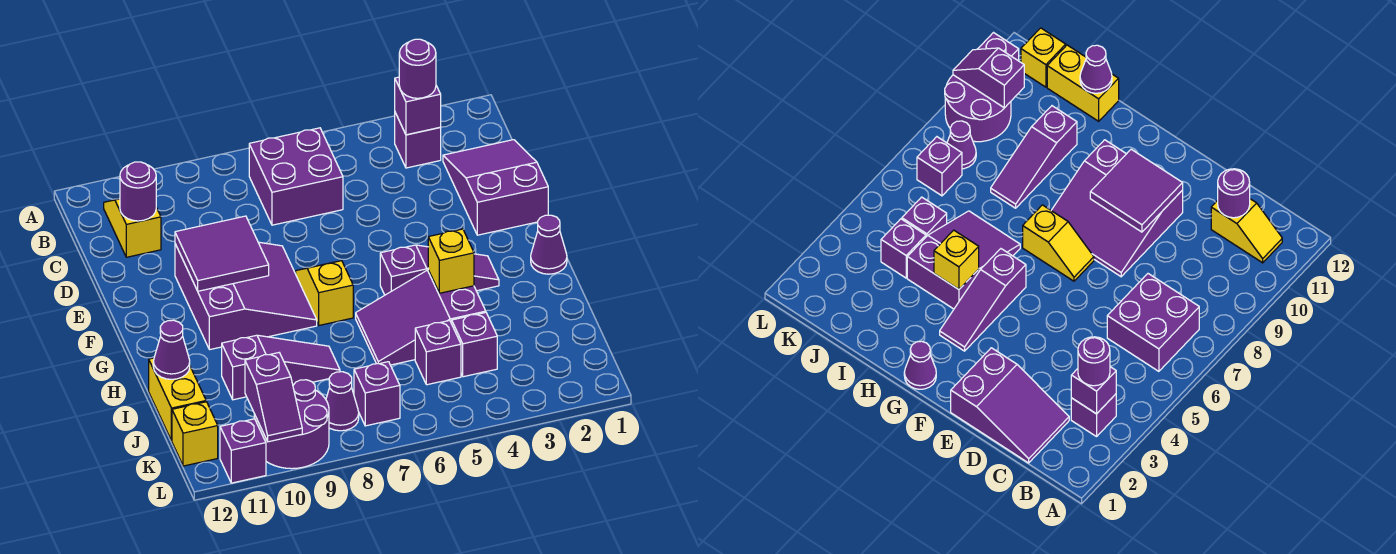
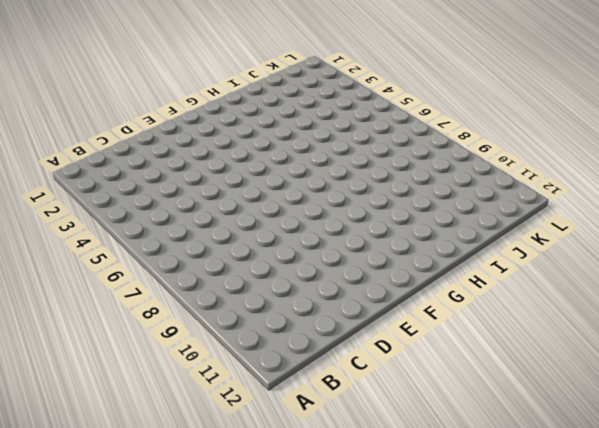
none -> purple brick B3 level 1
none -> purple brick B6:C7 level 1
none -> yellow slope B11:C11 level 1 top C

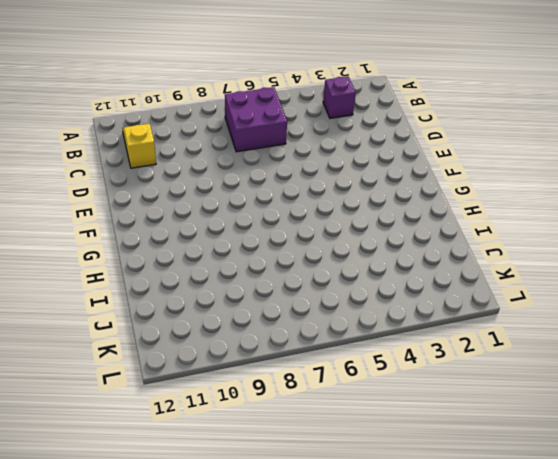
none -> purple slope C1:E2 level 1 top E
none -> purple slope E8:G10 level 1 top 10
none -> yellow slope F7:G7 level 1 top G

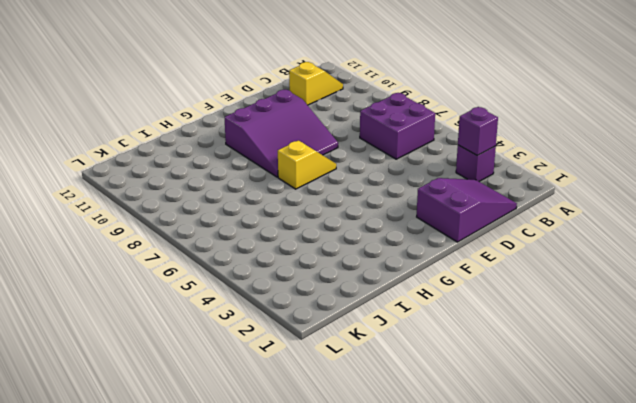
none -> purple cone G1 level 1
none -> purple slope G3:G5 level 1 top 5
none -> purple slope H4:I6 level 1 top 4

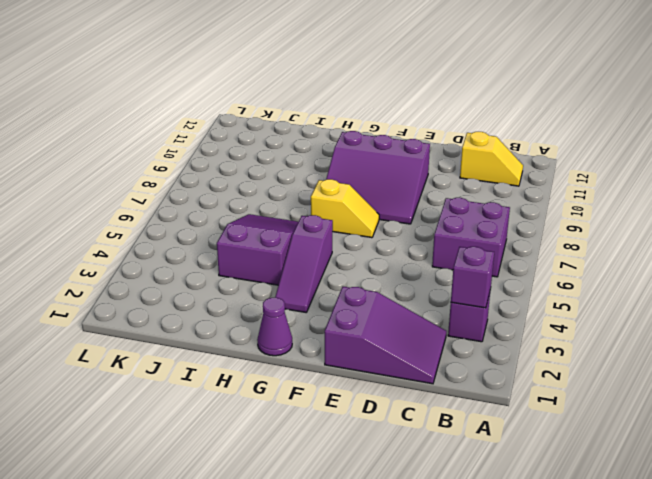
none -> purple slope I8:I10 level 1 top 10
none -> yellow brick I12:J12 level 1
none -> purple brick J4 level 1

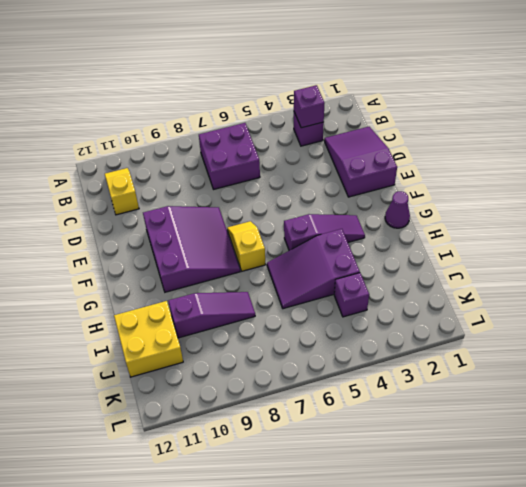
yellow brick I11:J12 level 1 -> yellow brick I12:J12 level 1
none -> purple brick J5 level 1
none -> purple brick K7 level 1
none -> purple cone K8 level 1

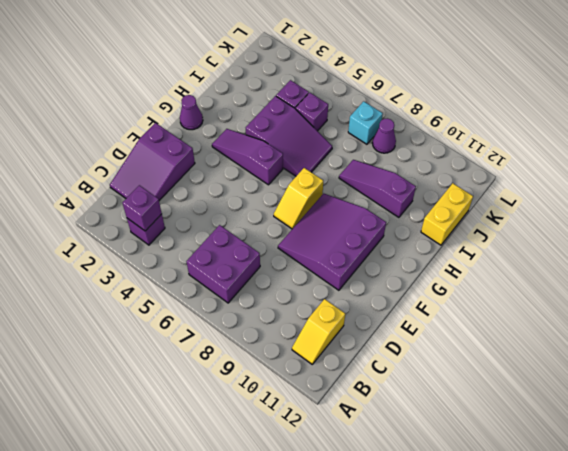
cyan brick K7 level 1 -> purple brick K7 level 1
none -> purple round brick K9:L10 level 1
none -> yellow brick K12 level 1
none -> purple brick L11 level 1

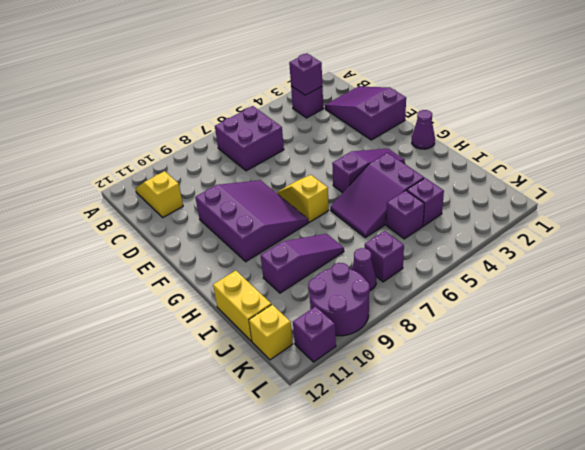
none -> purple round brick C11 level 2
none -> purple tile E9:F10 level 2
none -> yellow brick H4 level 2

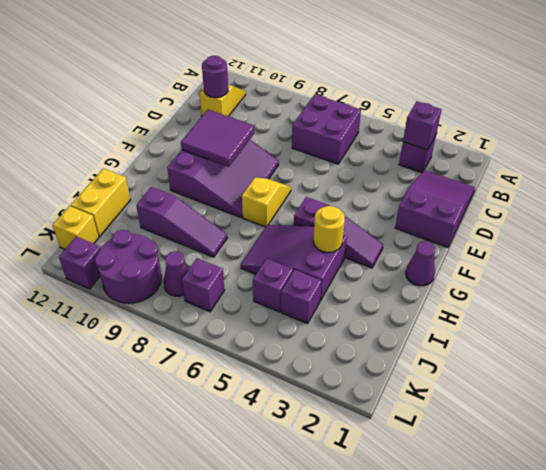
yellow round brick H4 level 2 -> yellow brick H4 level 2
none -> purple cone I12 level 2
none -> purple slope K10:L10 level 2 top K
none -> purple round brick B3 level 3

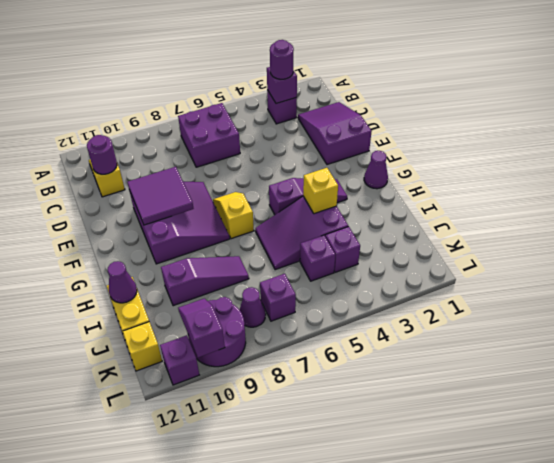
purple slope K10:L10 level 2 top L -> purple slope K10:L10 level 2 top K

